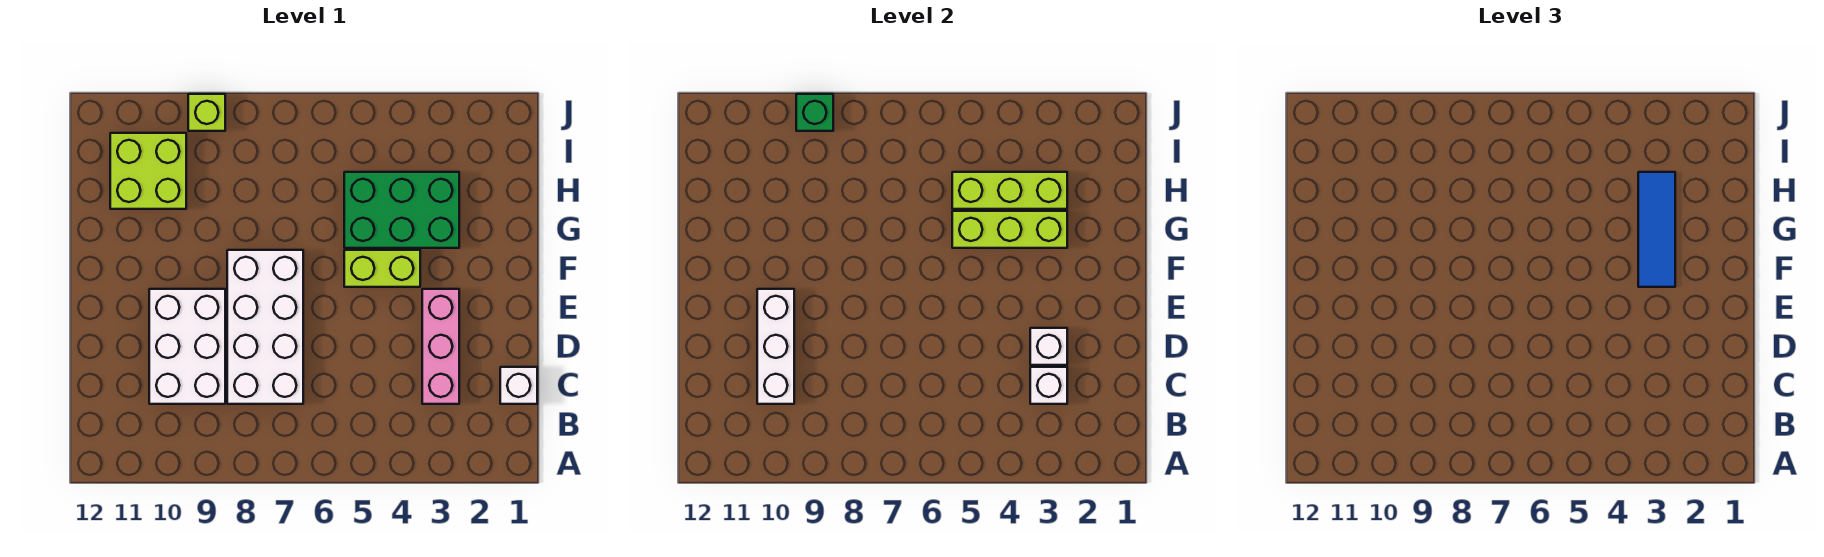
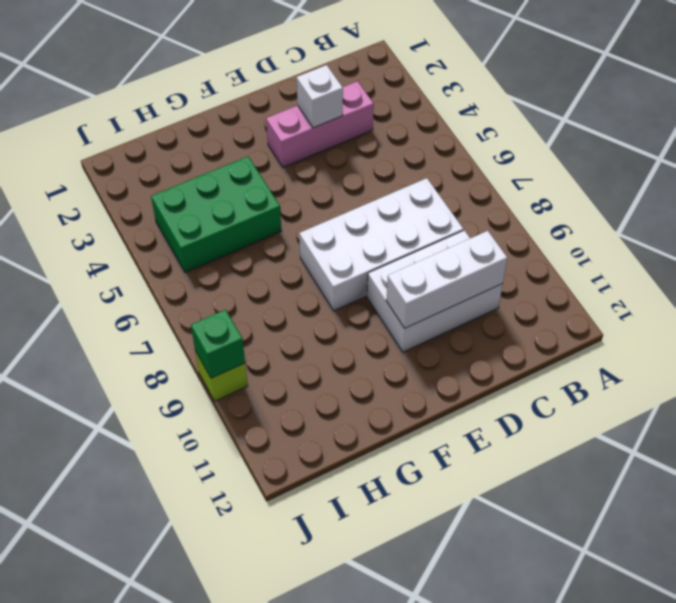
green brick G4:I5 level 1 -> green brick G3:H5 level 1
none -> white brick C1 level 1
none -> lime brick F4:F5 level 1
none -> lime brick H10:I11 level 1

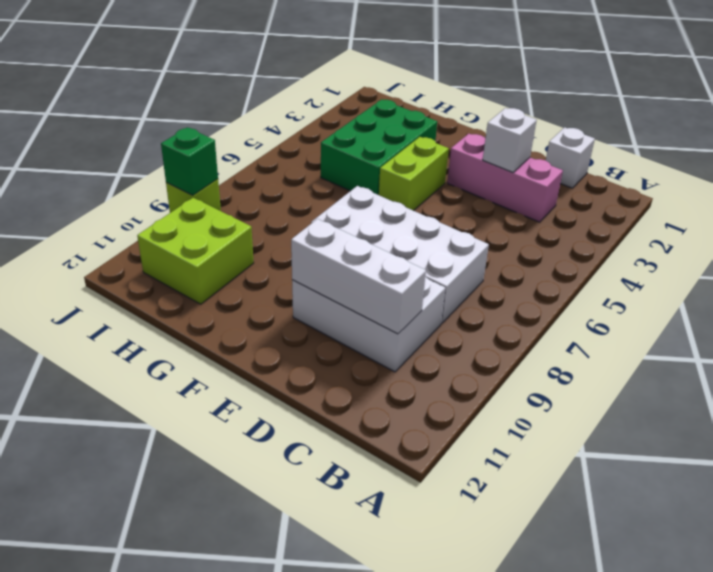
none -> white brick C3 level 2
none -> lime brick G3:G5 level 2
none -> lime brick H3:H5 level 2

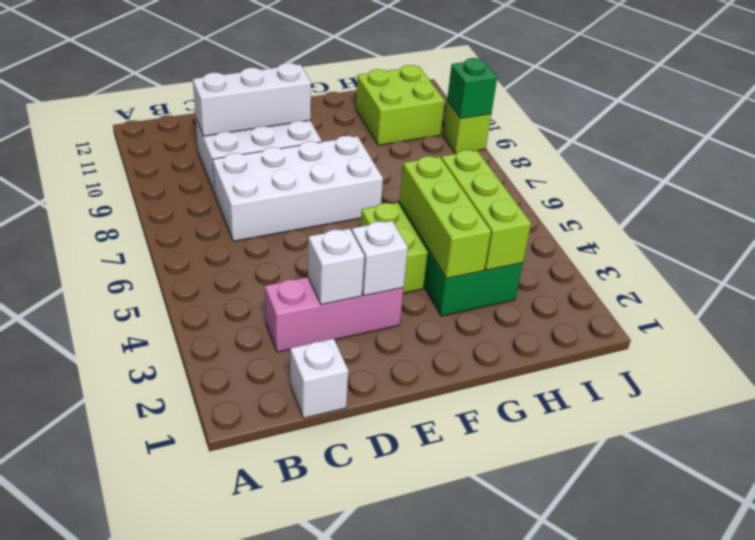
white brick E3 level 2 -> white brick C3 level 2
none -> blue tile F3:H3 level 3

